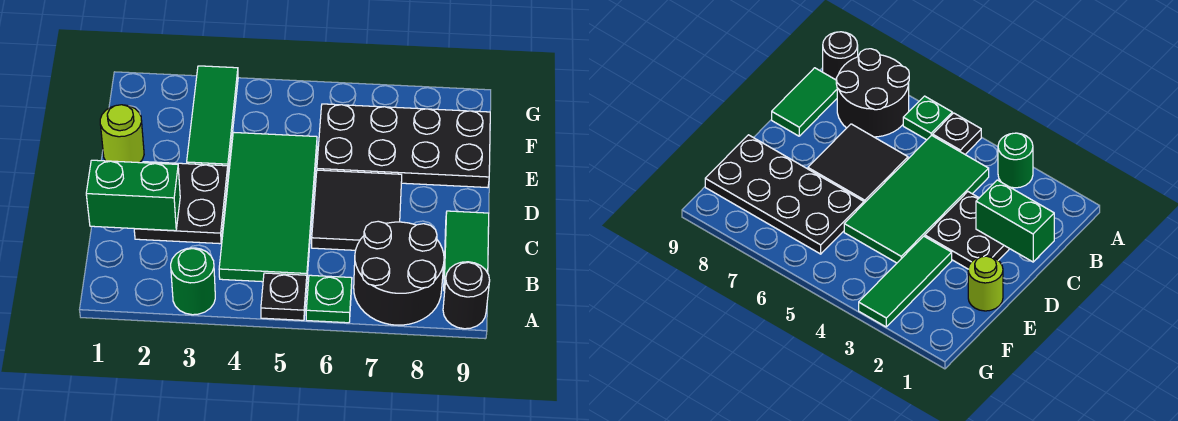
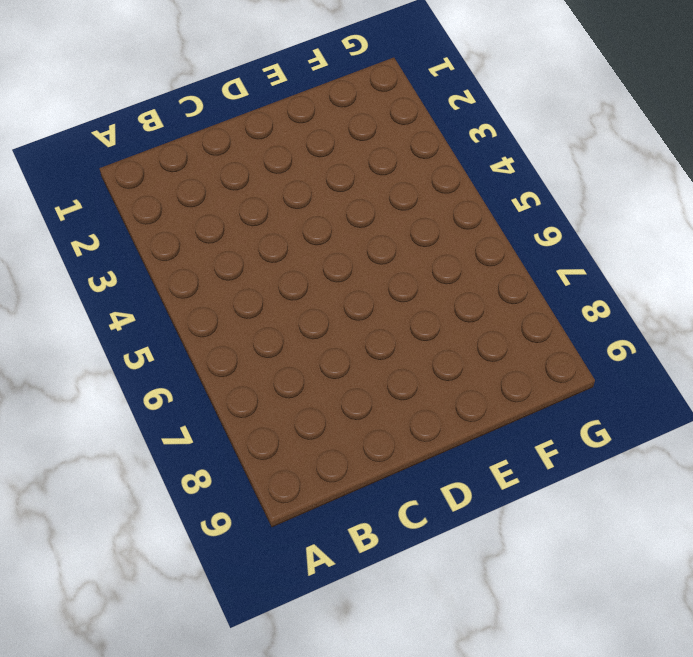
none -> green round brick A3 level 1
none -> black plate A5 level 1
none -> green plate A6 level 1

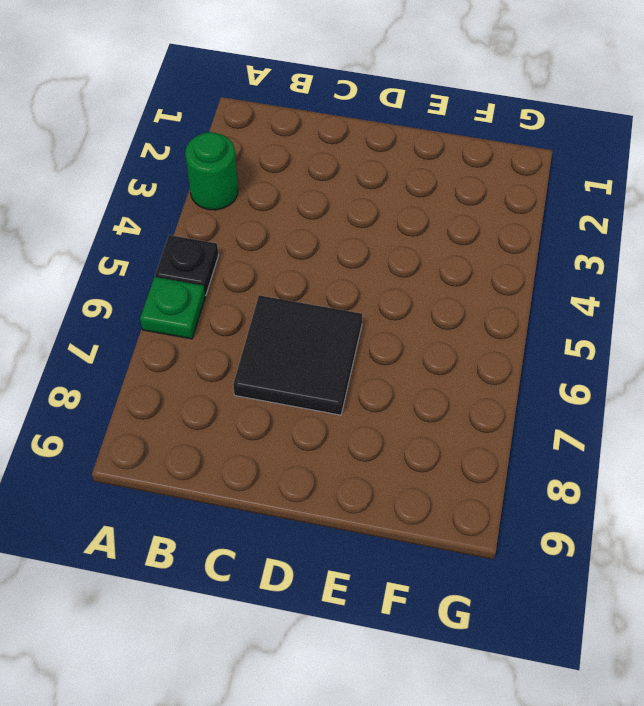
none -> black round brick A7:B8 level 1
none -> black round brick A9 level 1
none -> green tile B4:E5 level 1

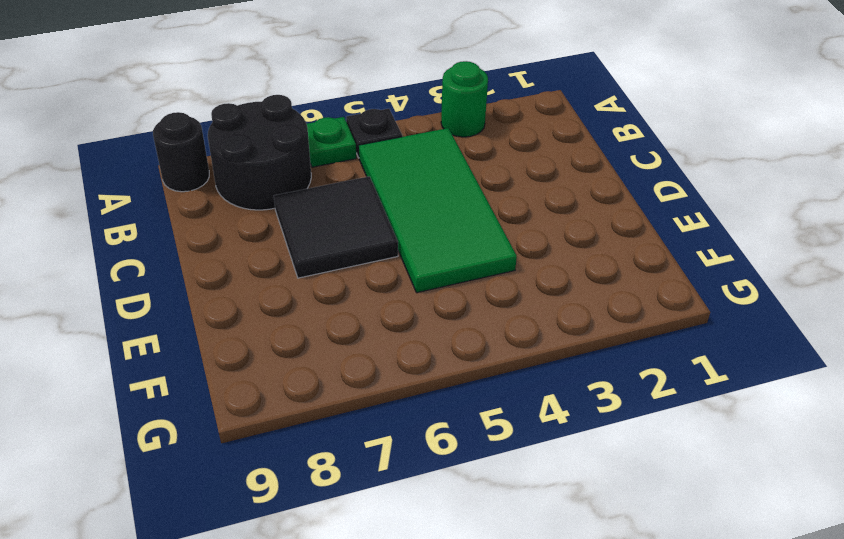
none -> green tile B9:C9 level 1
none -> black plate C2:D3 level 1
none -> lime round brick E1 level 1

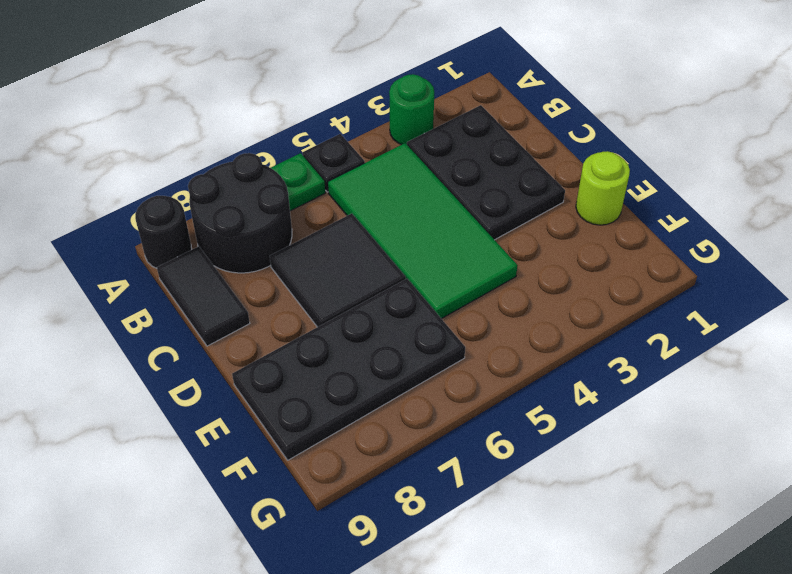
black plate B2:D3 level 1 -> black plate C2:D3 level 1
black tile B9:C9 level 1 -> green tile B9:C9 level 1
none -> green tile E3:G3 level 1
none -> green brick C1:C2 level 2

